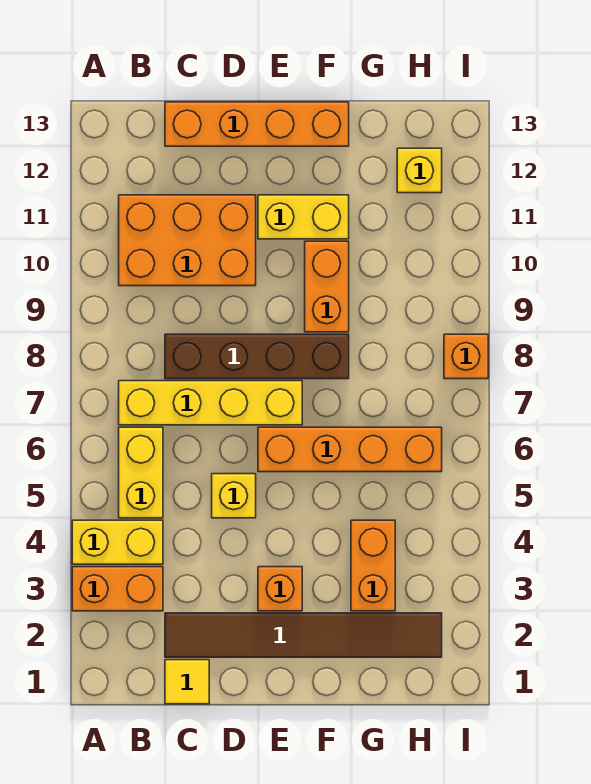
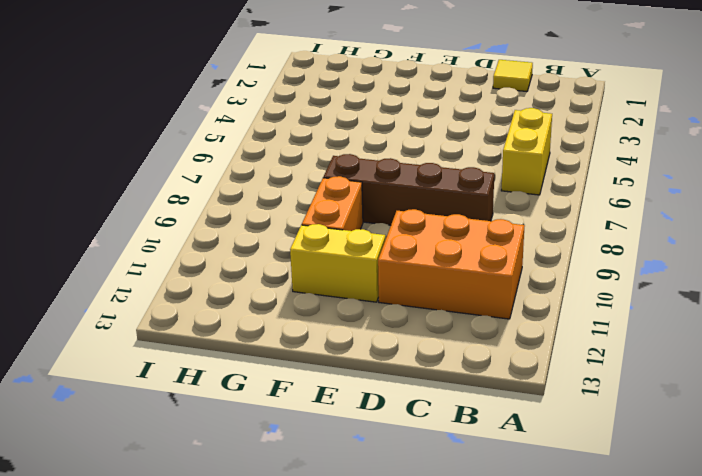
none -> orange brick A3:B3 level 1
none -> yellow brick A4:B4 level 1
none -> yellow brick B7:E7 level 1

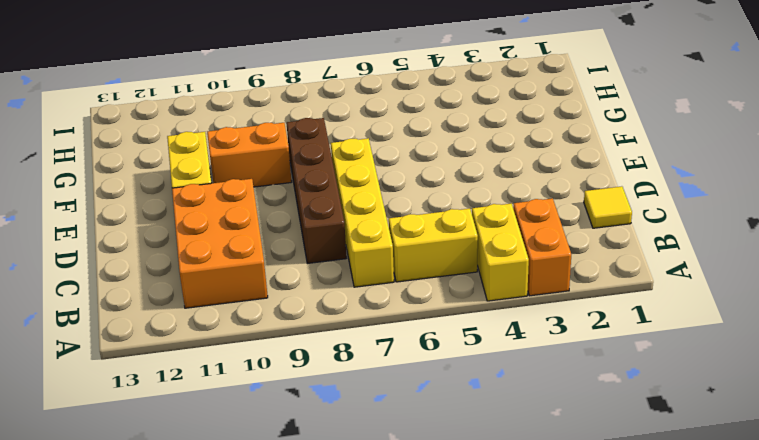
none -> brown tile C2:H2 level 1
none -> orange brick C13:F13 level 1
none -> yellow brick D5 level 1

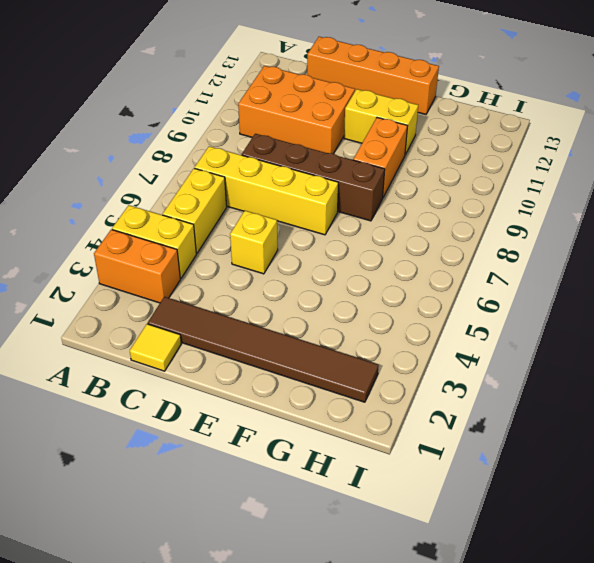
none -> orange brick E3 level 1
none -> orange brick E6:H6 level 1
none -> orange brick G3:G4 level 1

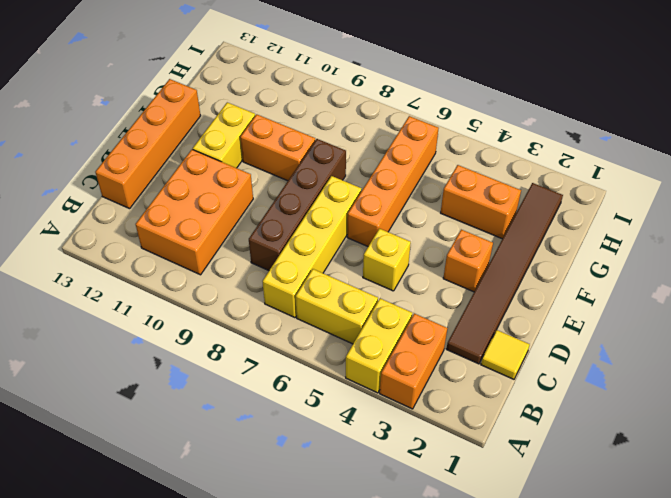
none -> yellow brick H12 level 1
none -> orange brick I8 level 1

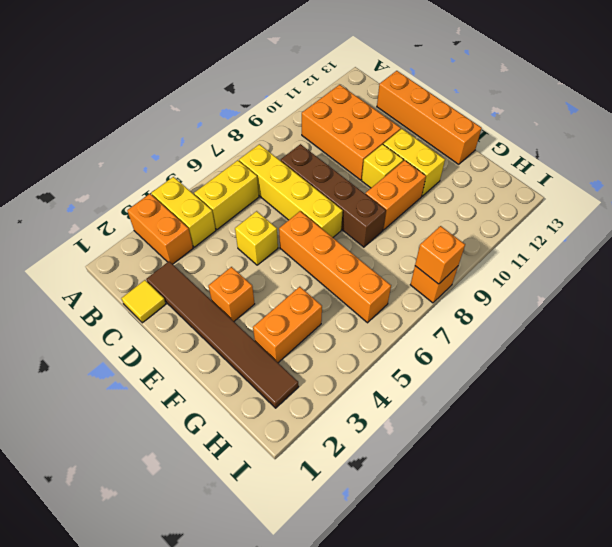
yellow brick E10 level 1 -> yellow brick H12 level 1
orange brick I8 level 2 -> none

